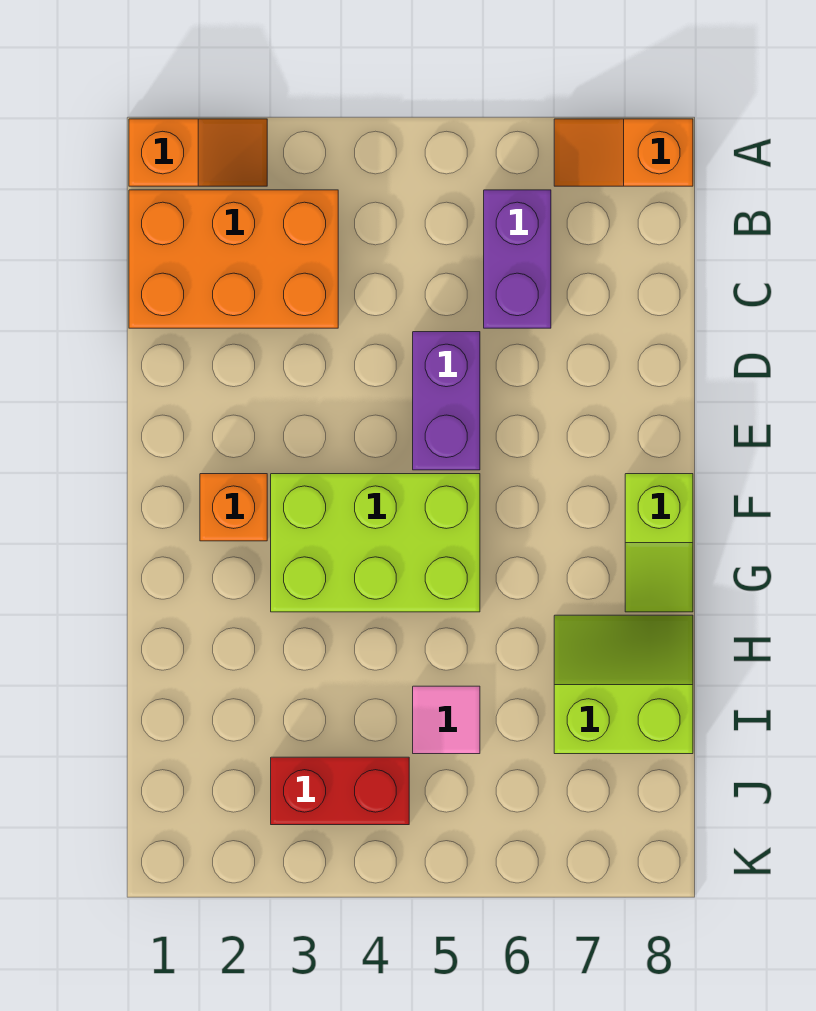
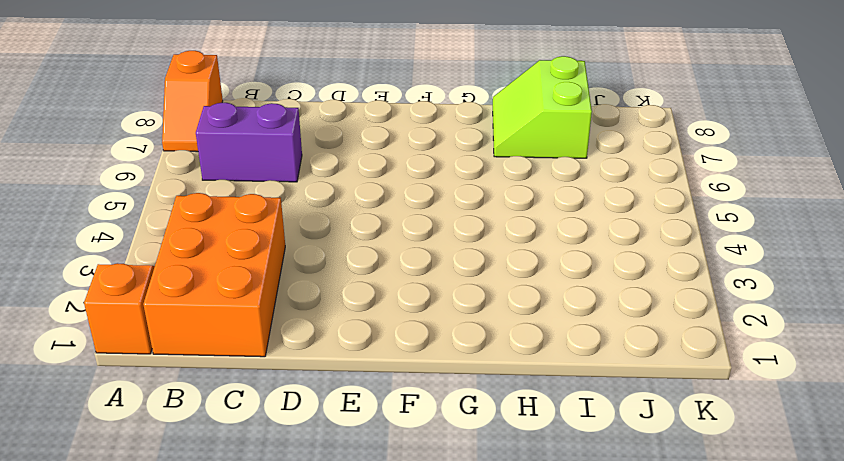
none -> purple brick D5:E5 level 1
none -> orange brick F2 level 1

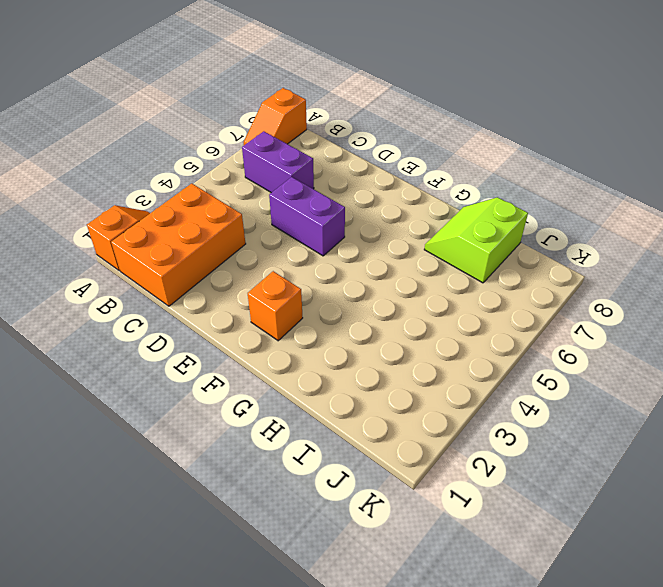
none -> lime brick F3:G5 level 1
none -> lime slope F8:G8 level 1 top F

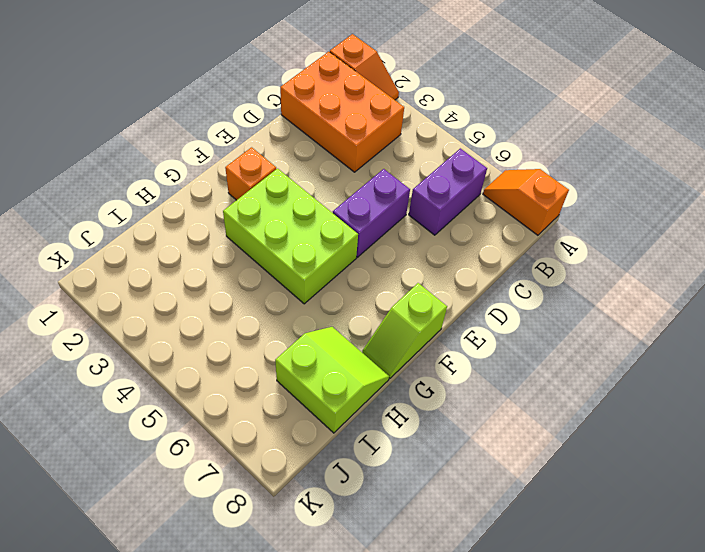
none -> pink tile I5 level 1
none -> red brick J3:J4 level 1

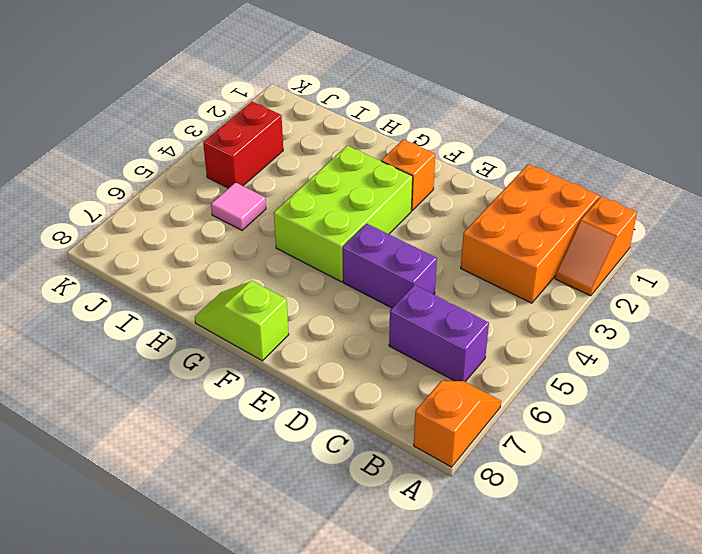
none -> lime slope H7:I8 level 1 top I

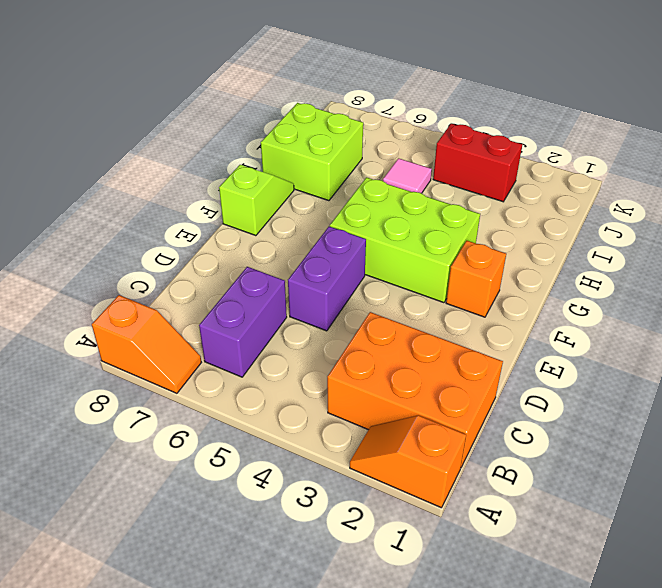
lime brick H7:I8 level 1 -> lime slope H7:I8 level 1 top I

